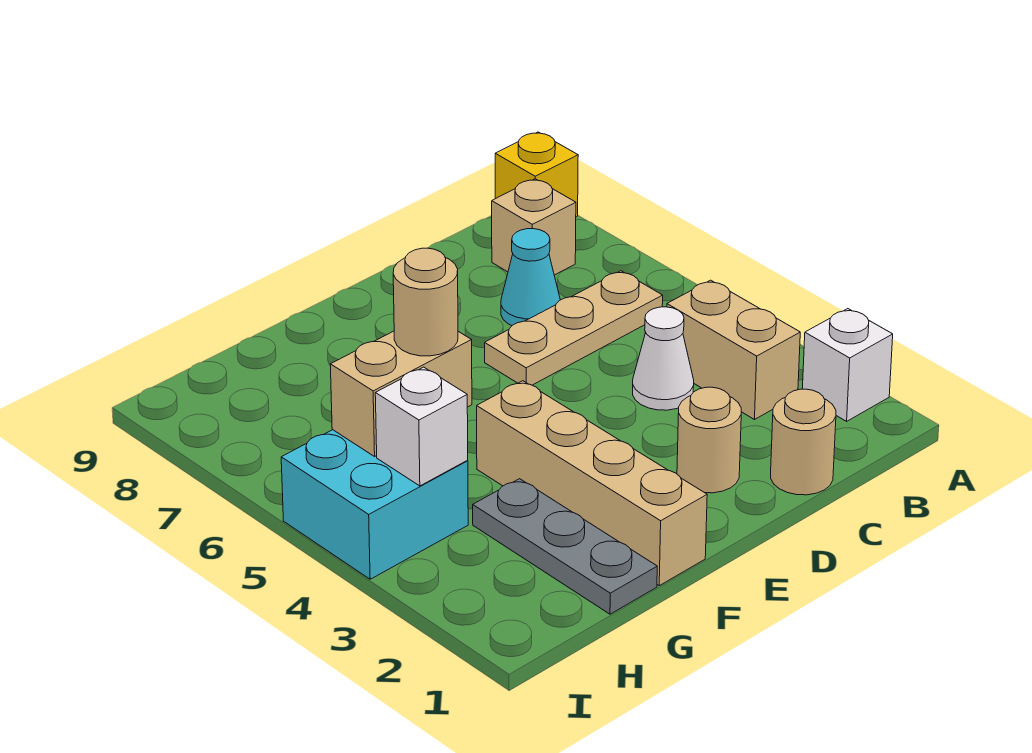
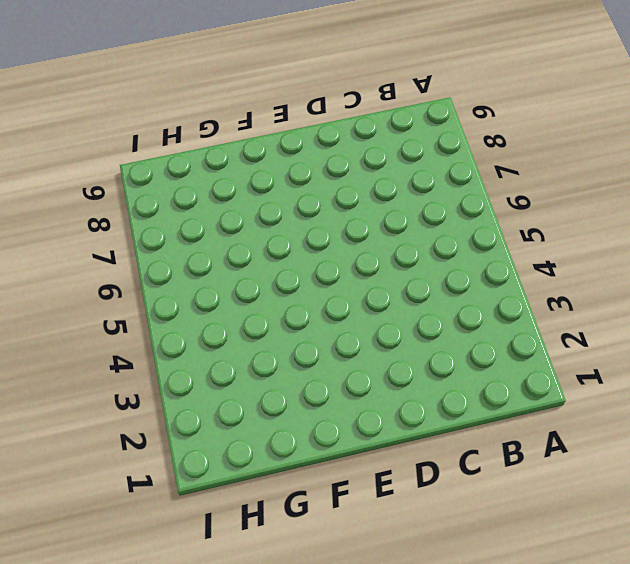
none -> white brick A2 level 1
none -> yellow brick A9 level 1
none -> tan brick B3:B4 level 1

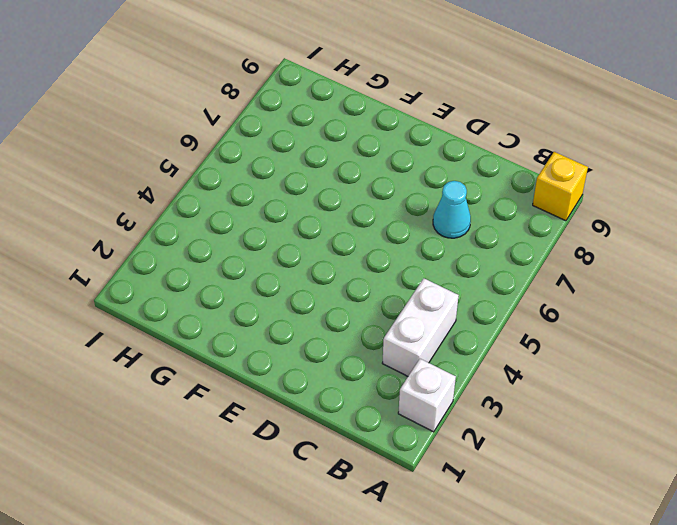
white brick B3:B4 level 1 -> tan brick B3:B4 level 1
none -> tan plate B6:D6 level 1
none -> tan brick B8 level 1
none -> tan round brick C1 level 1

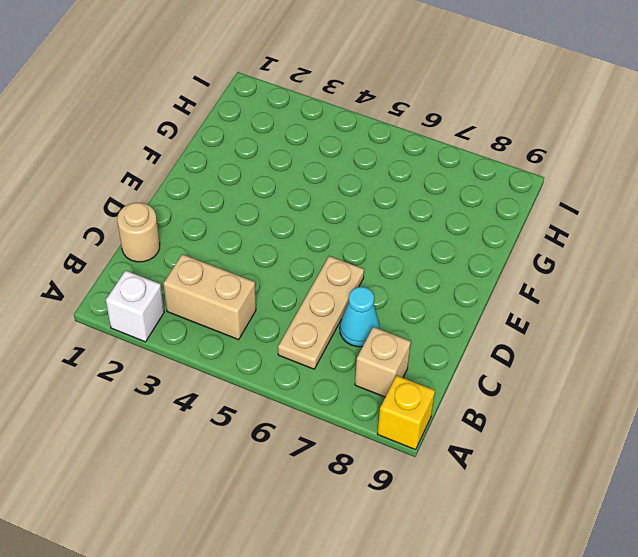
none -> white cone C4 level 1
none -> tan round brick D2 level 1
none -> tan brick F1:F4 level 1

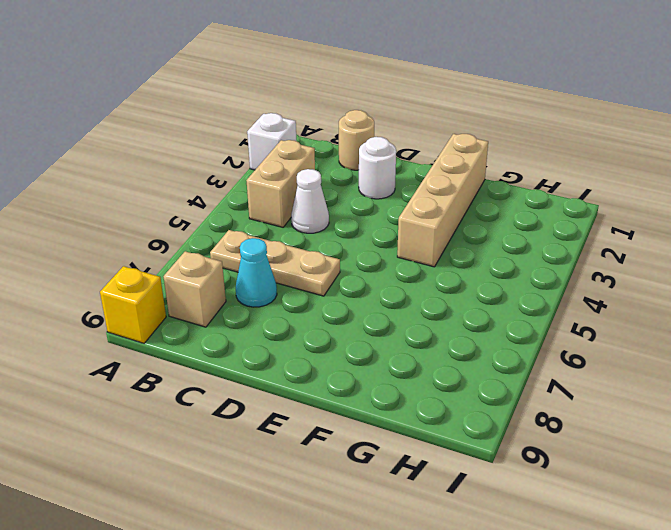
white round brick D2 level 1 -> tan round brick D2 level 1
none -> grey plate G1:G3 level 1
none -> cyan brick H4:I5 level 1
none -> tan brick G5:H5 level 2

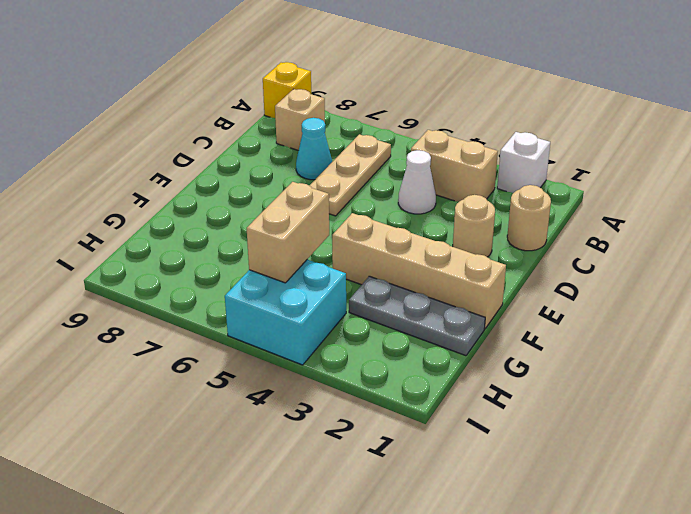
none -> white brick H4 level 2
none -> tan round brick G5 level 3

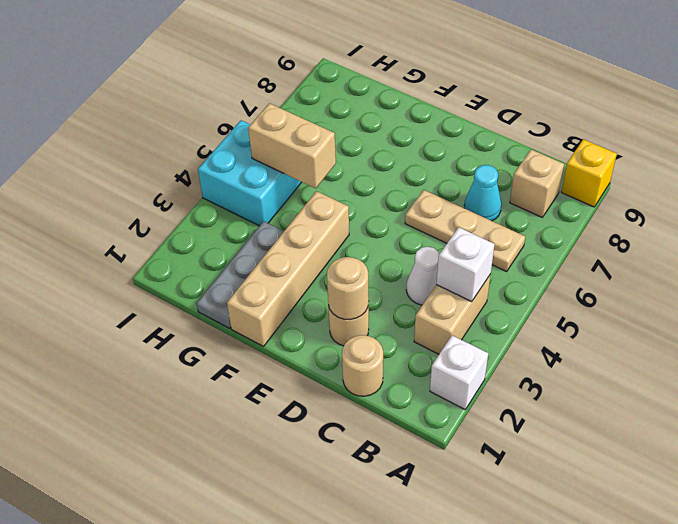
white brick B4 level 2 -> white brick H4 level 2
tan round brick D2 level 2 -> tan round brick G5 level 3

